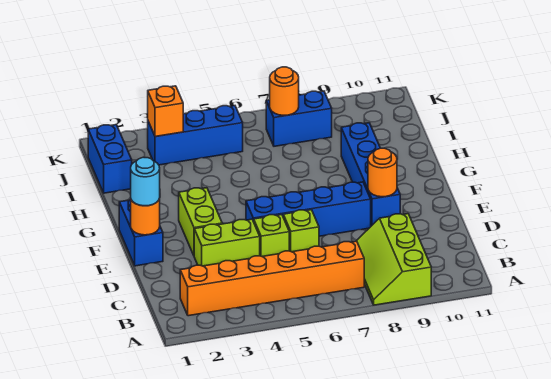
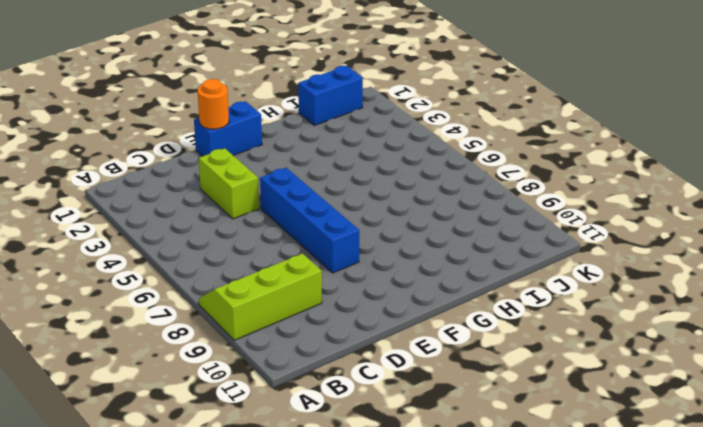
none -> orange brick B2:B7 level 1
none -> lime brick D5 level 1
none -> lime brick D6 level 1

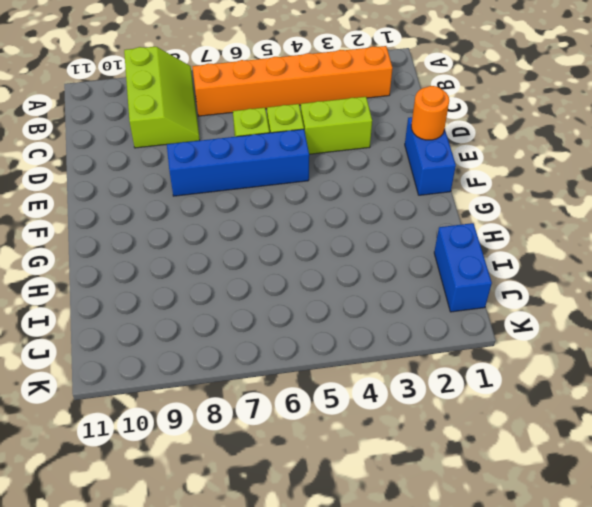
none -> lime brick E3:F3 level 1
none -> blue brick E9:H9 level 1
none -> blue brick J3:J5 level 1

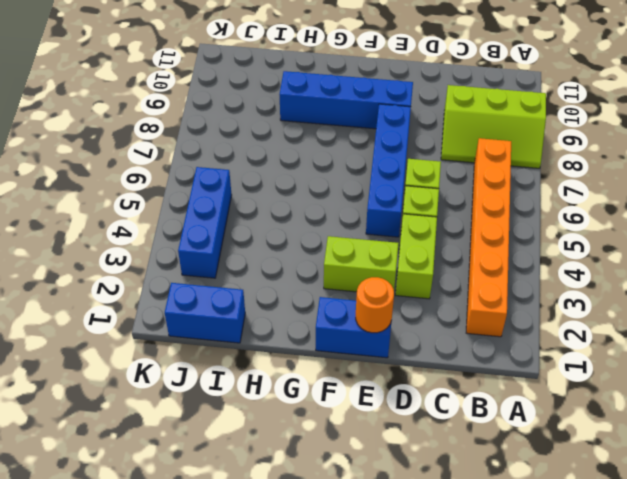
none -> blue brick J7:J8 level 1
none -> orange round brick E9 level 2
none -> orange brick J3 level 2

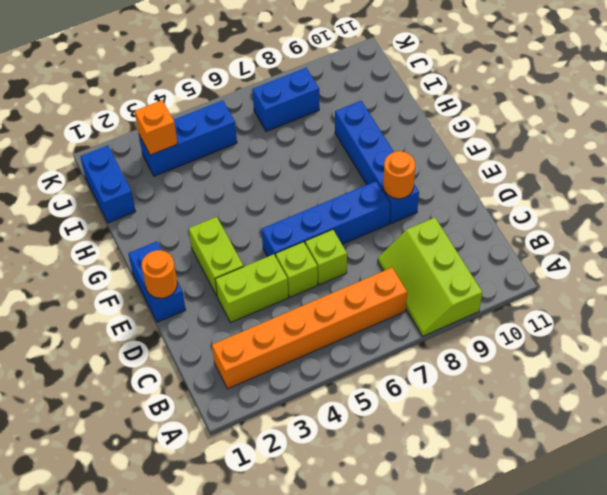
none -> orange round brick J7 level 2
none -> cyan round brick E1 level 3

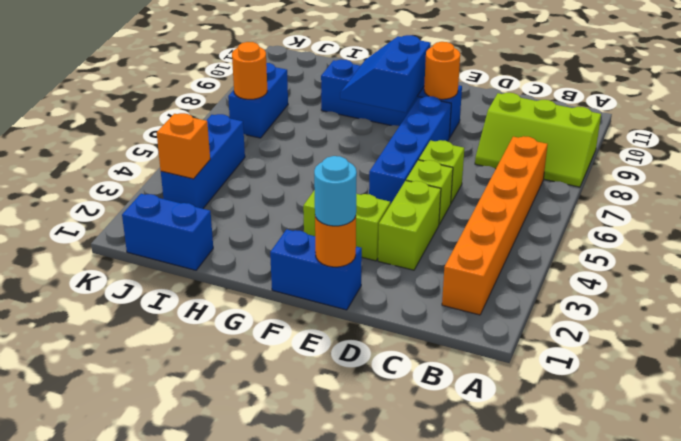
blue slope F8:G9 level 2 top F -> none

